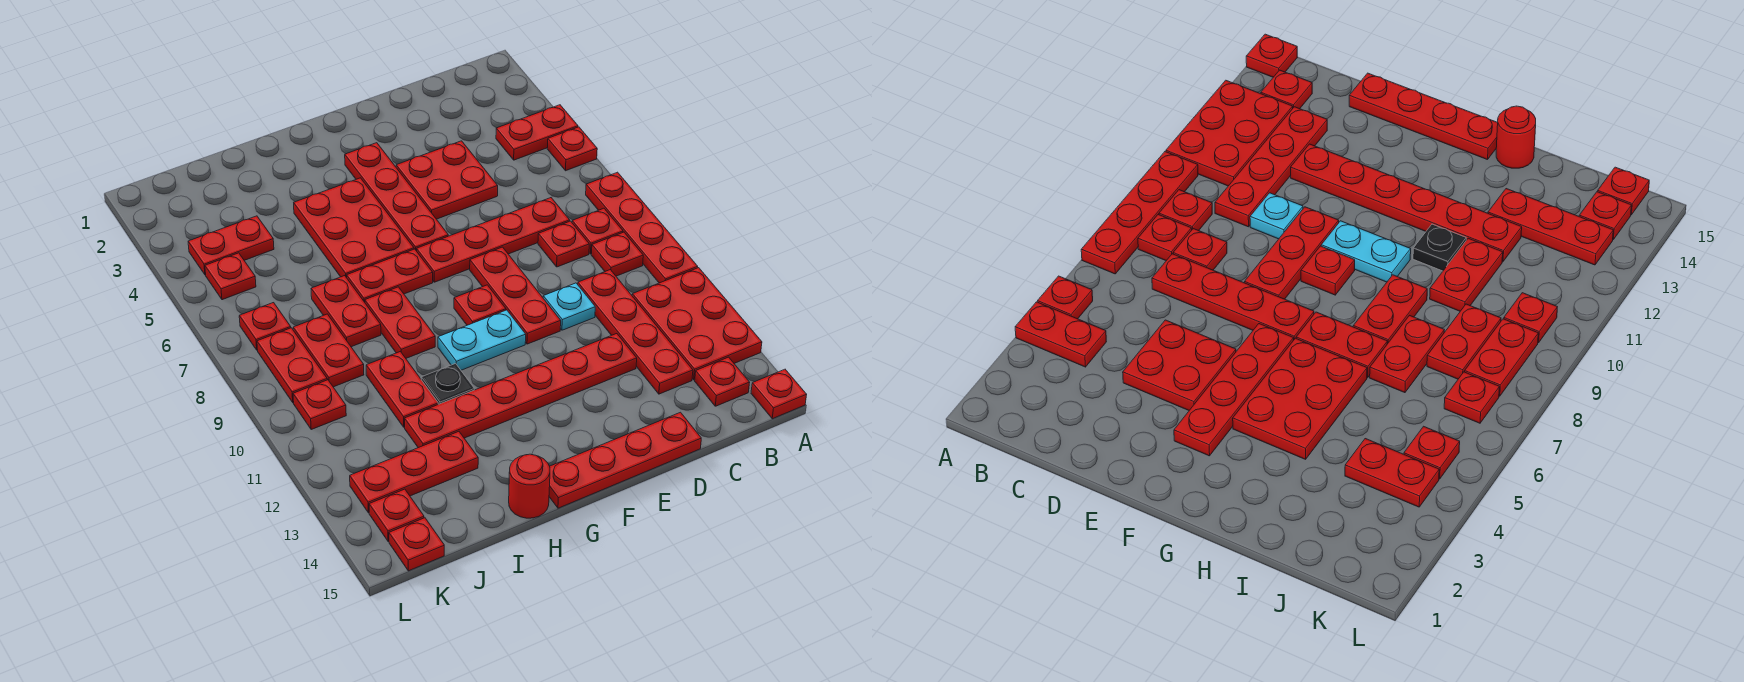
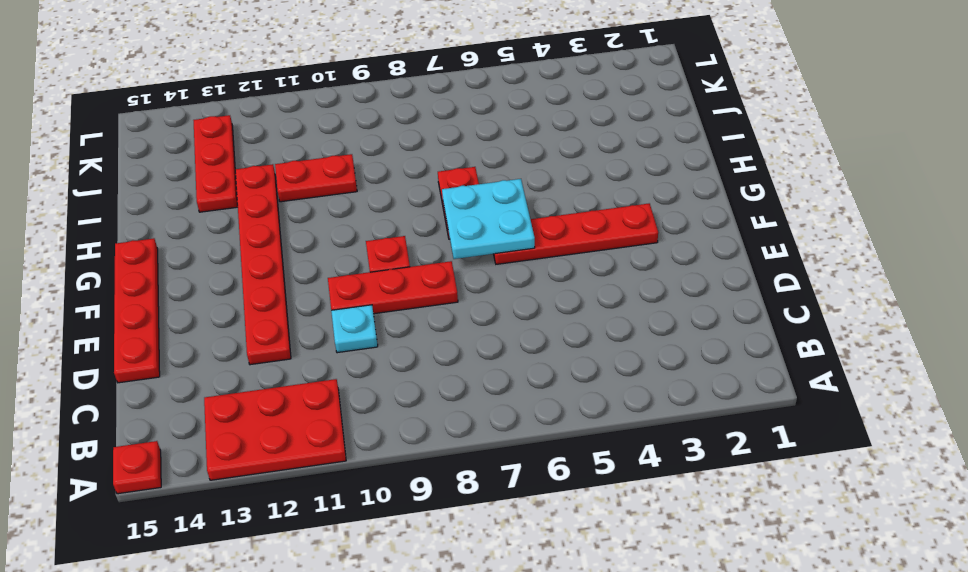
cyan plate F6:G7 level 2 -> none
none -> red plate A4:B4 level 1
none -> red plate A5 level 1
none -> red plate A7:A10 level 1
none -> red plate B8 level 1

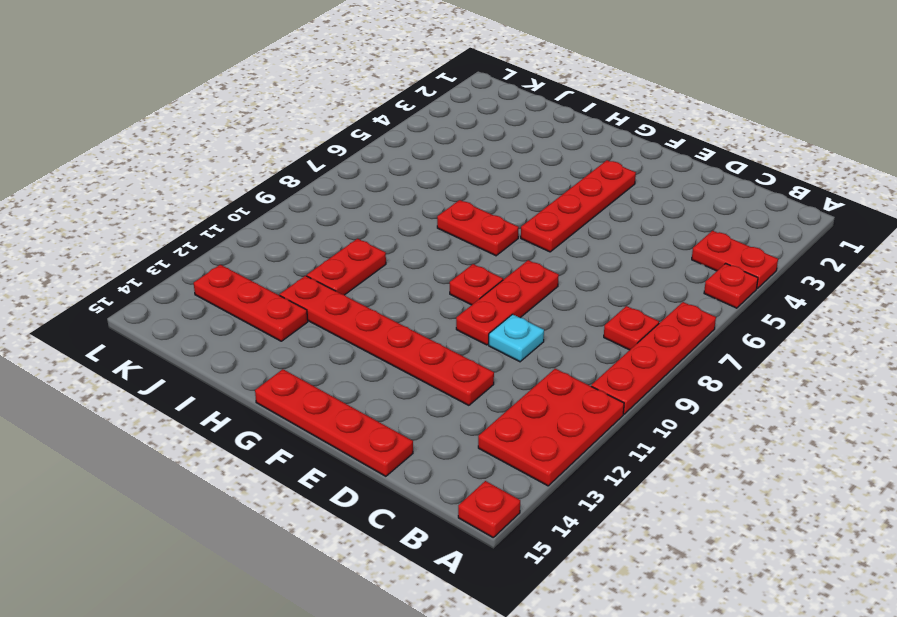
none -> red plate B9 level 1
none -> red plate B14 level 1
none -> red plate C7:F7 level 1
none -> red plate C8 level 1

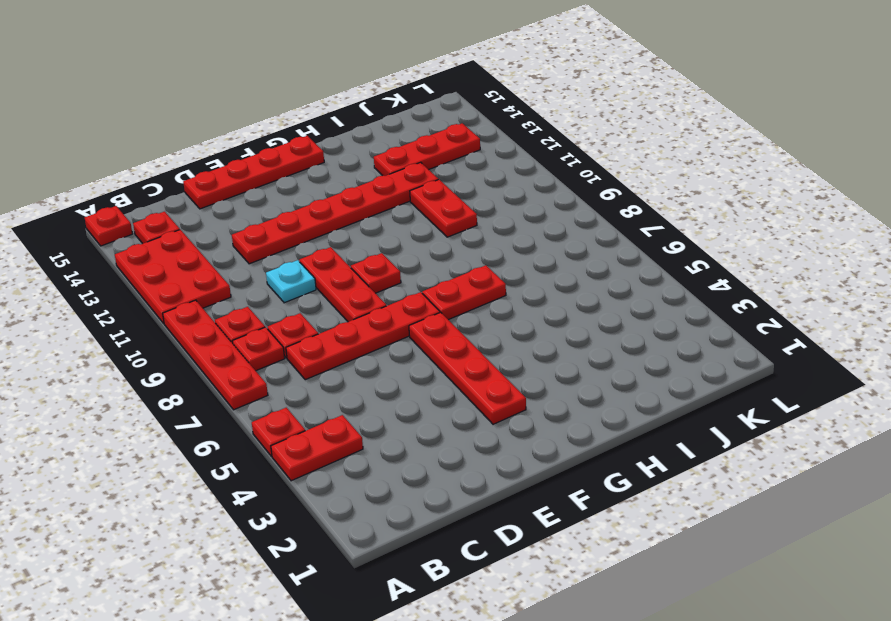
none -> red plate C10:C13 level 1
none -> red plate D4:E5 level 1
none -> cyan plate F10:G10 level 1
none -> red plate G4:H6 level 1

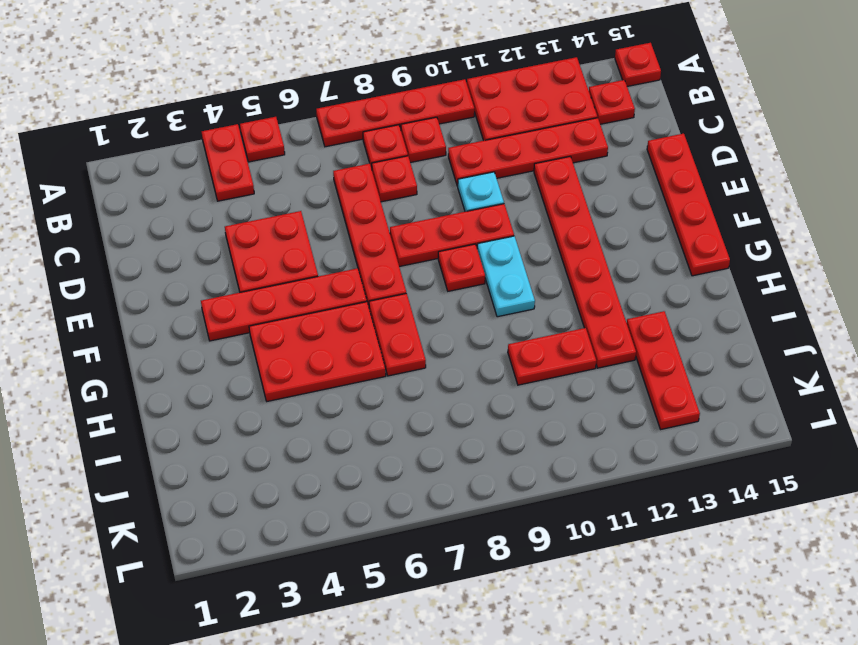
none -> red plate H8:H9 level 1
none -> black plate H11 level 1
none -> red round brick H15 level 1
none -> red plate I7:I8 level 1

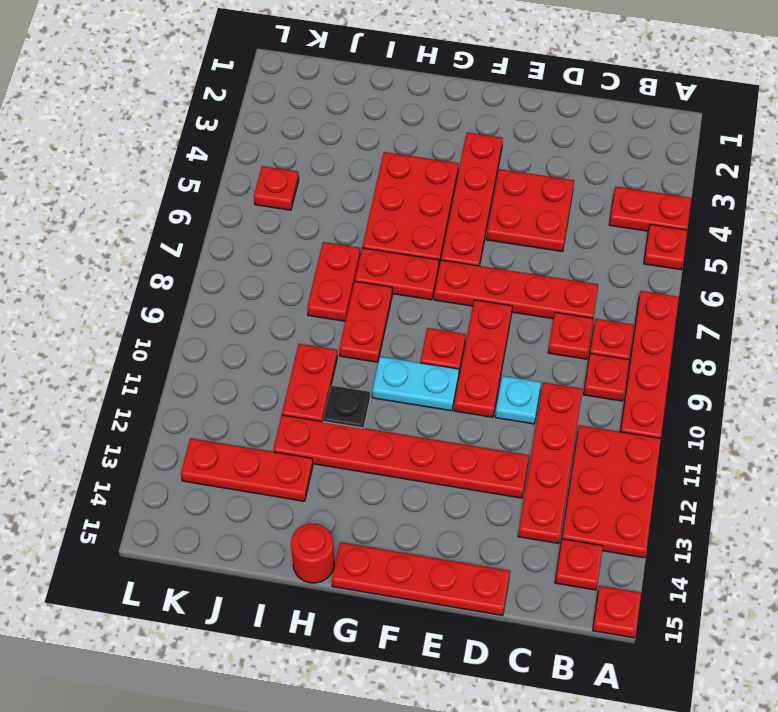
none -> red plate J4:K4 level 1
none -> red plate J8:J9 level 1
none -> red plate K7 level 1
none -> red plate K8:K9 level 1

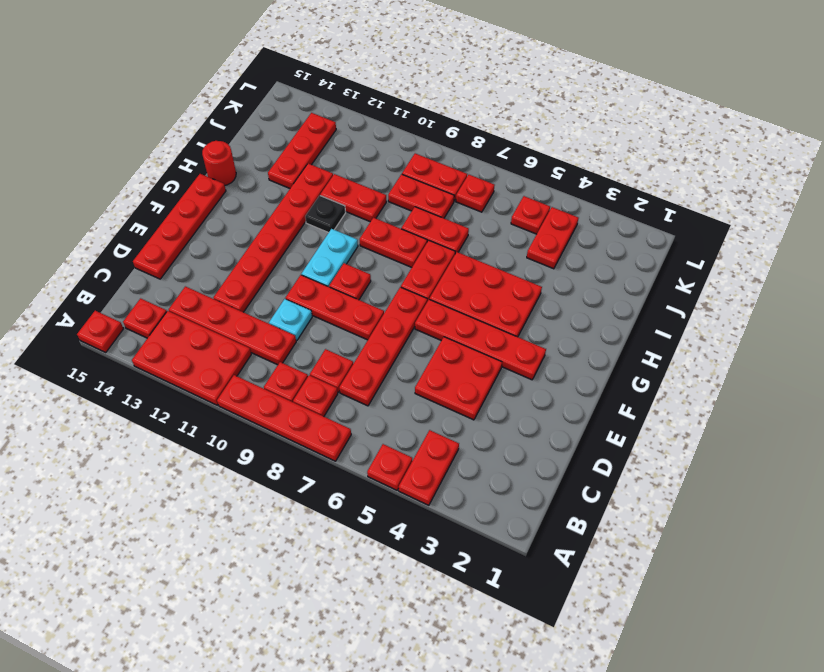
none -> red plate K10 level 1
none -> red plate K14 level 1
none -> red plate K15 level 1

